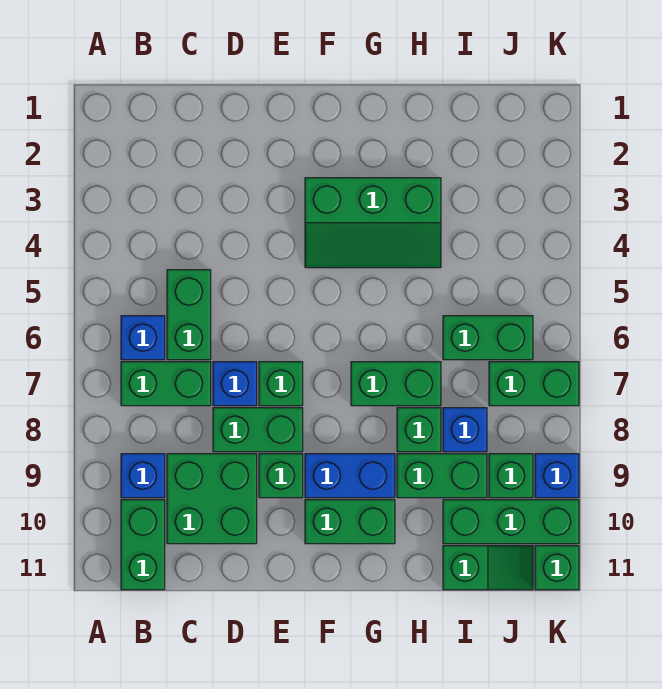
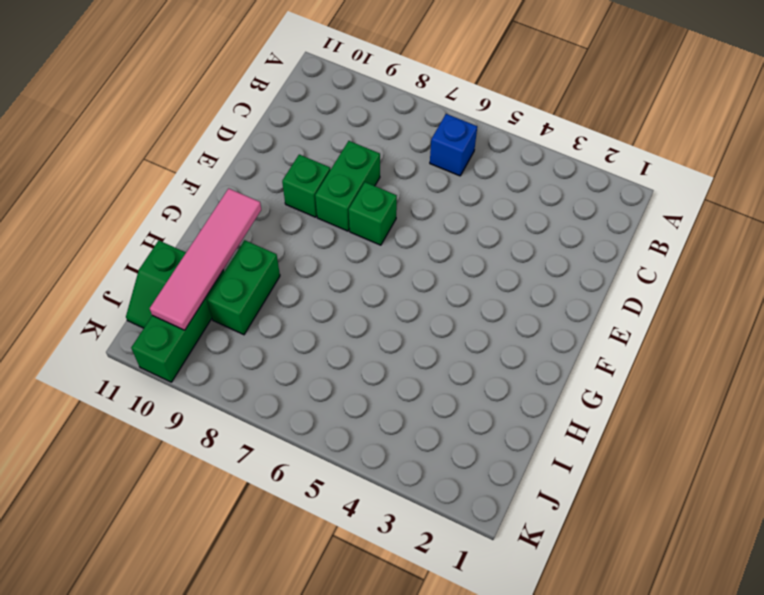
pink tile G10:J10 level 2 -> none
none -> green brick B7:C7 level 1
none -> blue brick B9 level 1
none -> green brick B10:B11 level 1

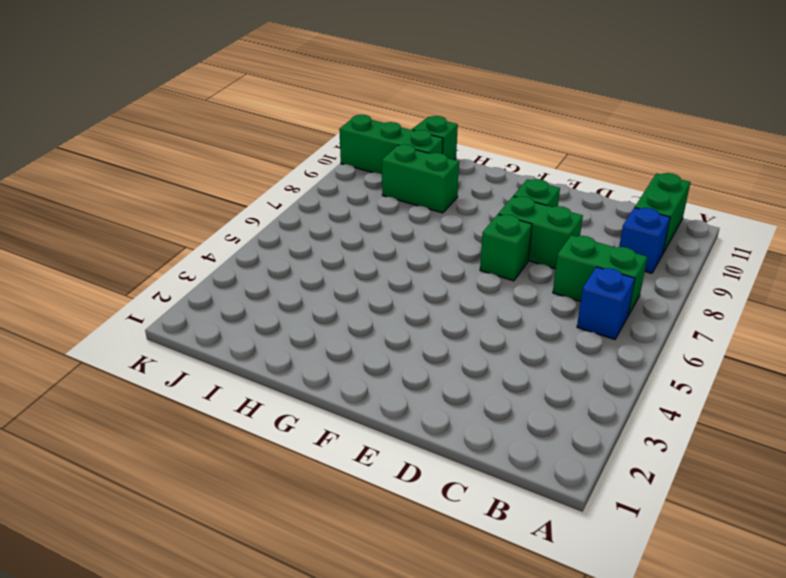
none -> green brick C5:C6 level 1
none -> green brick C9:D10 level 1
none -> blue brick D7 level 1

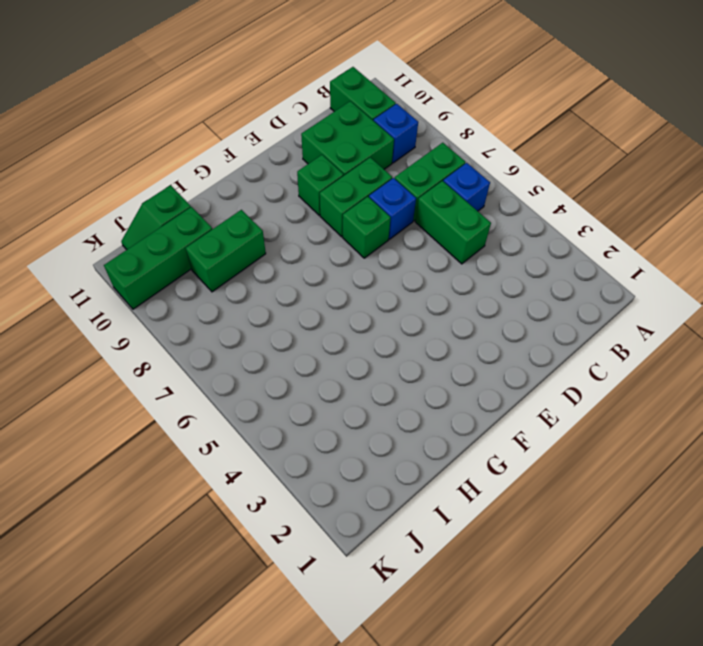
none -> green slope F3:H4 level 1 top 3
none -> blue brick F9:G9 level 1
none -> green brick F10:G10 level 1

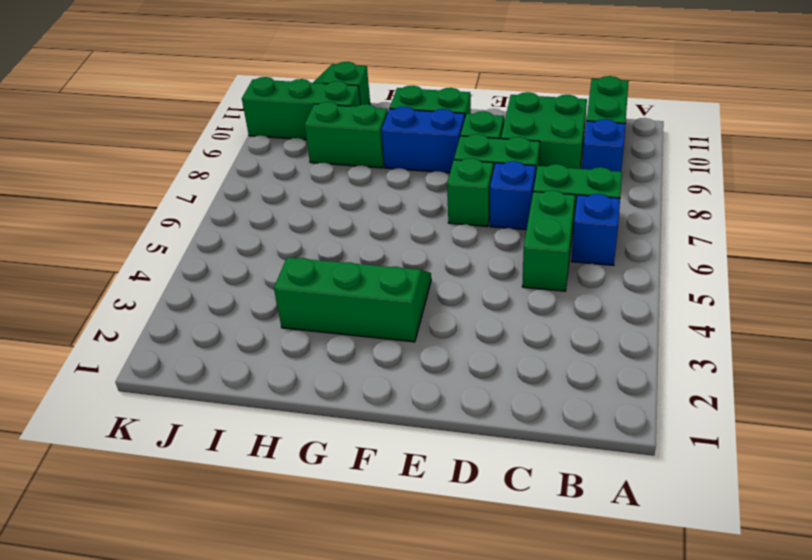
none -> green brick G7:H7 level 1
none -> green brick H8 level 1
none -> green brick I6:J6 level 1

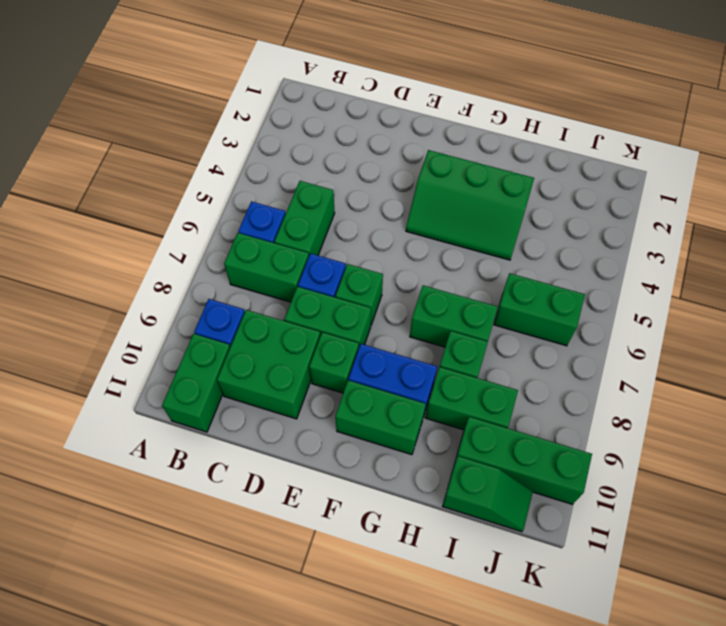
none -> blue brick I8 level 1
none -> green brick J7:K7 level 1
none -> green brick J9 level 1

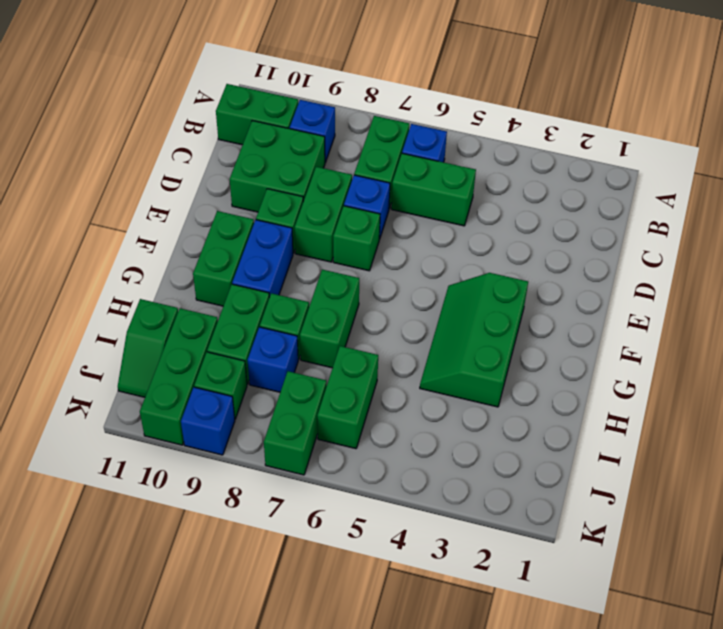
none -> green brick K11 level 1

